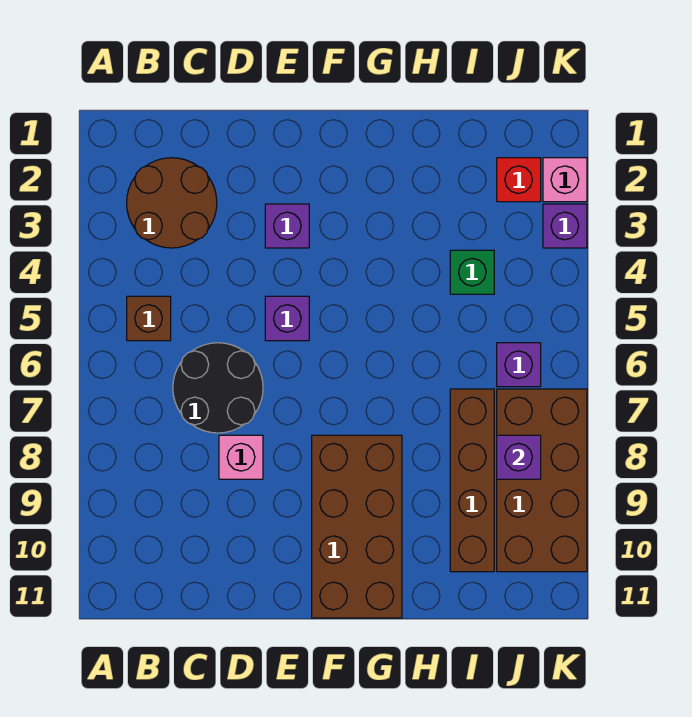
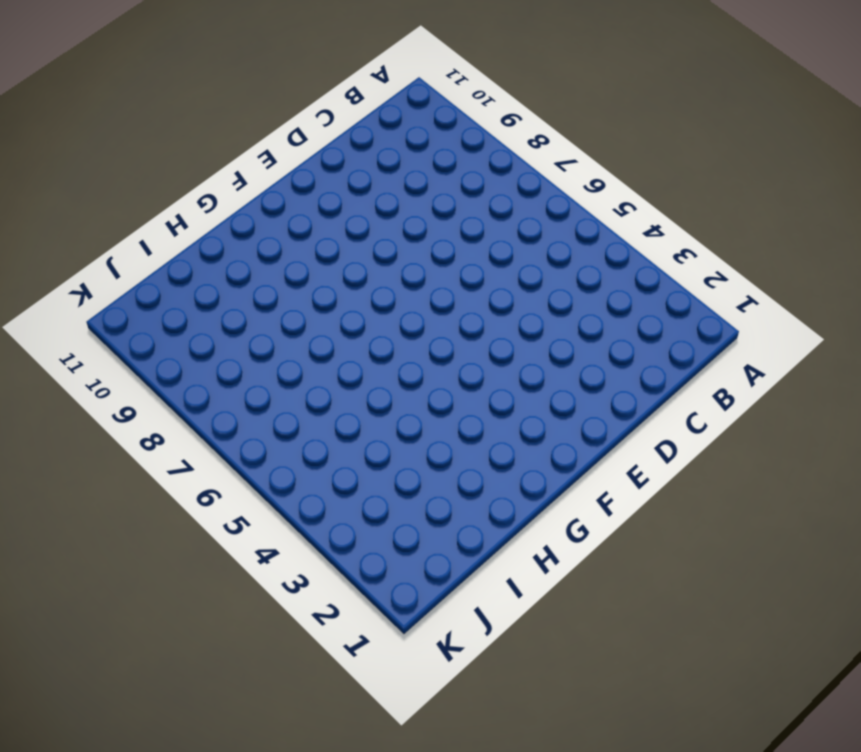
none -> brown round brick B2:C3 level 1
none -> brown brick B5 level 1
none -> black round brick C6:D7 level 1

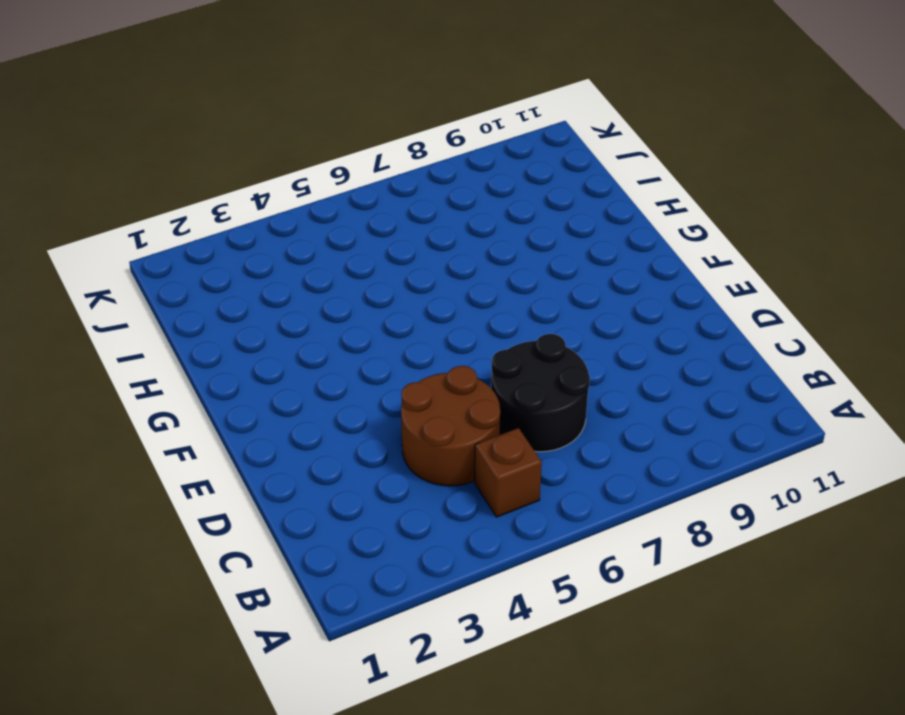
brown round brick C4:D5 level 1 -> brown round brick B2:C3 level 1
none -> pink brick D8 level 1
none -> purple brick E3 level 1
none -> purple brick E5 level 1

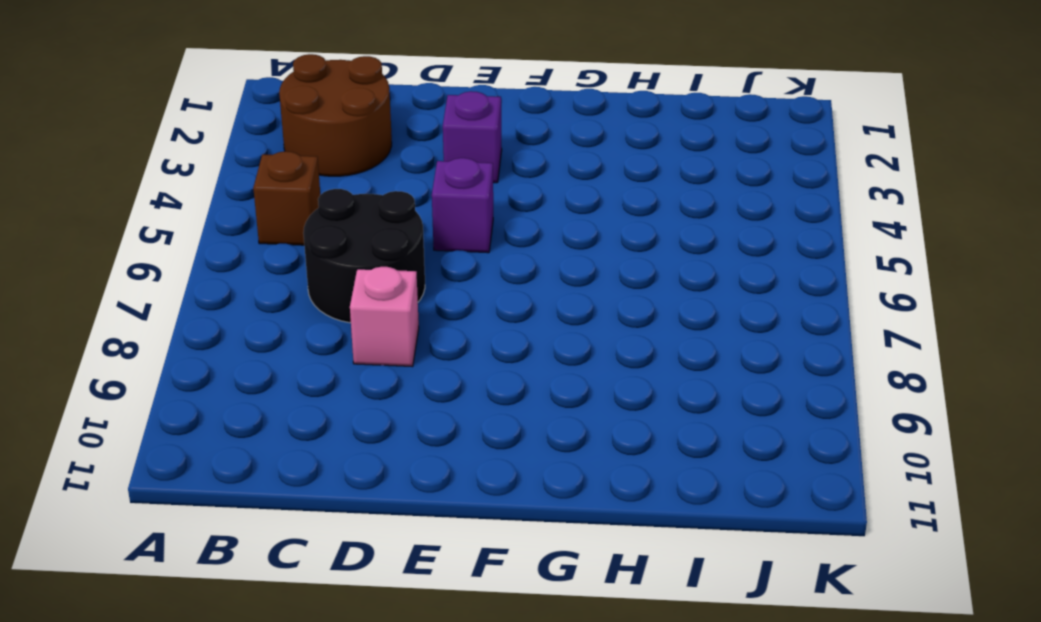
none -> brown brick F8:G11 level 1
none -> green brick I4 level 1
none -> brown brick I7:I10 level 1

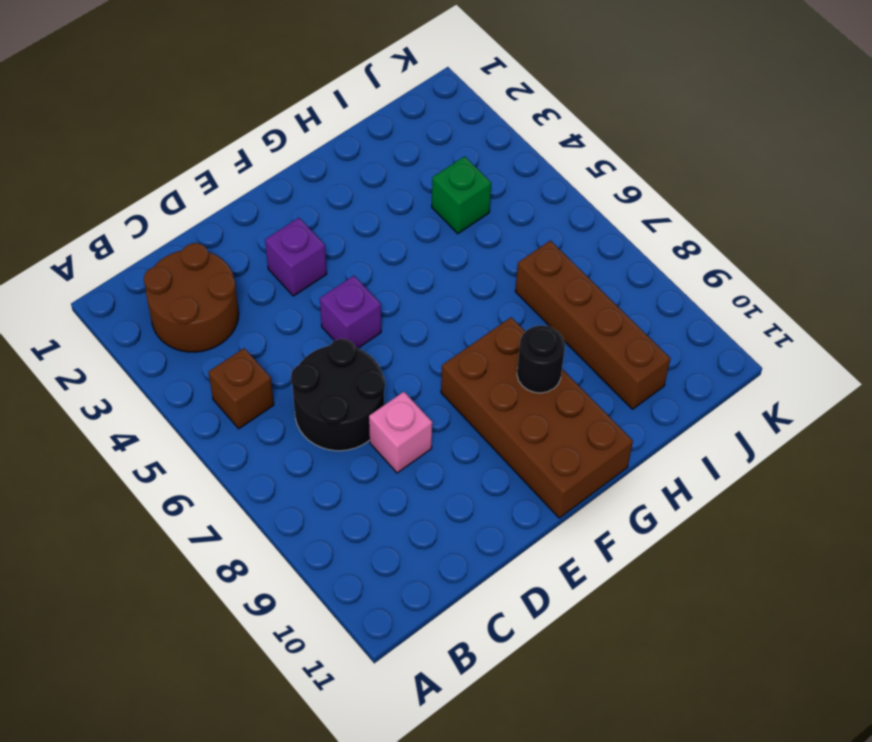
black round brick G9 level 2 -> none
none -> red brick J2 level 1
none -> purple brick J6 level 1
none -> brown brick J7:K10 level 1

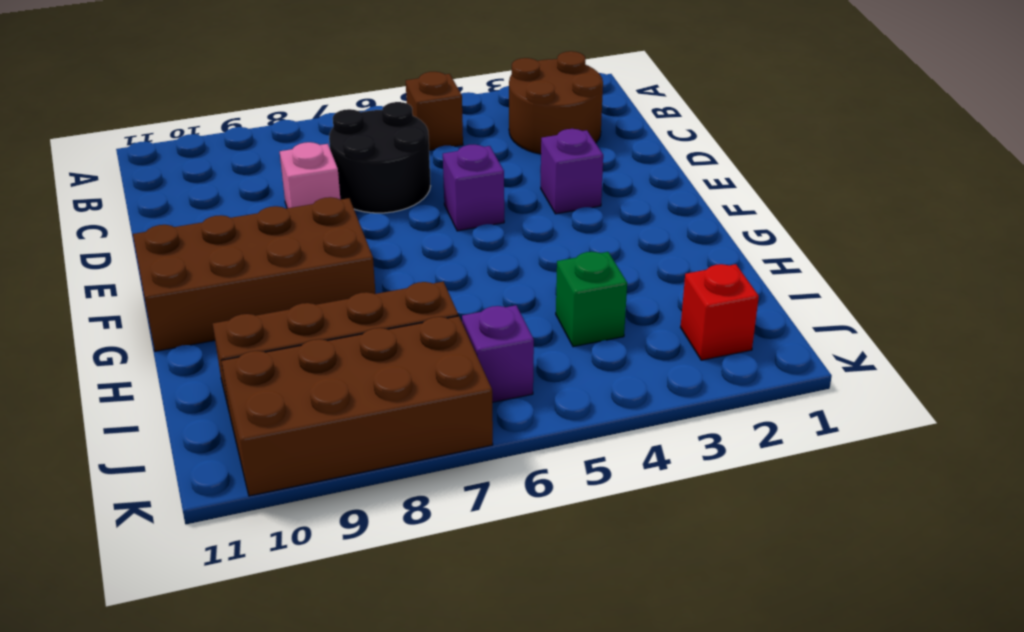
none -> pink brick K2 level 1
none -> purple brick K3 level 1
none -> purple brick J8 level 2

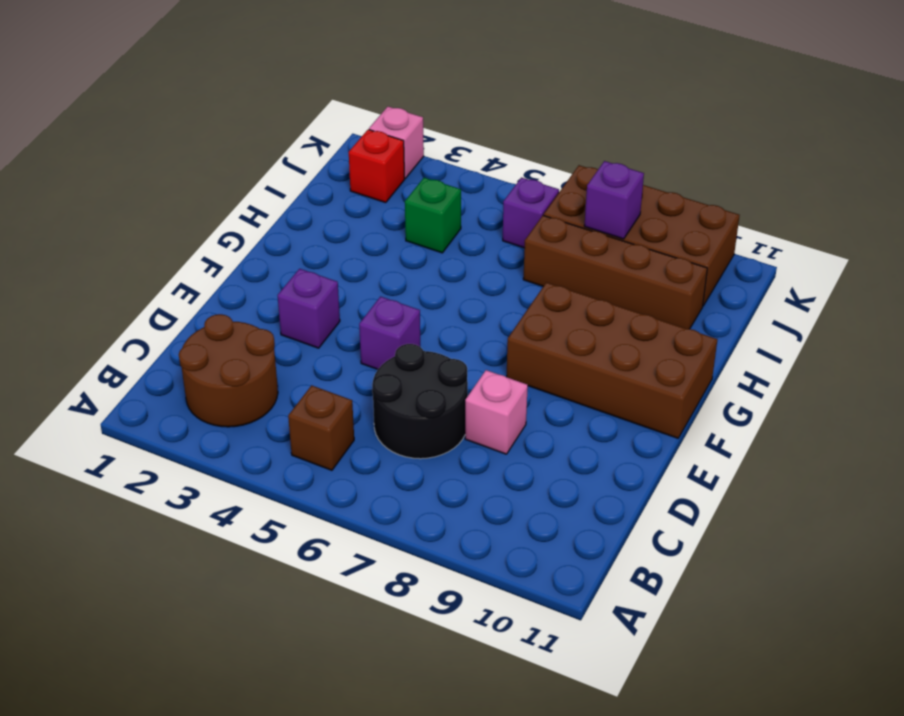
none -> purple brick K3 level 1

